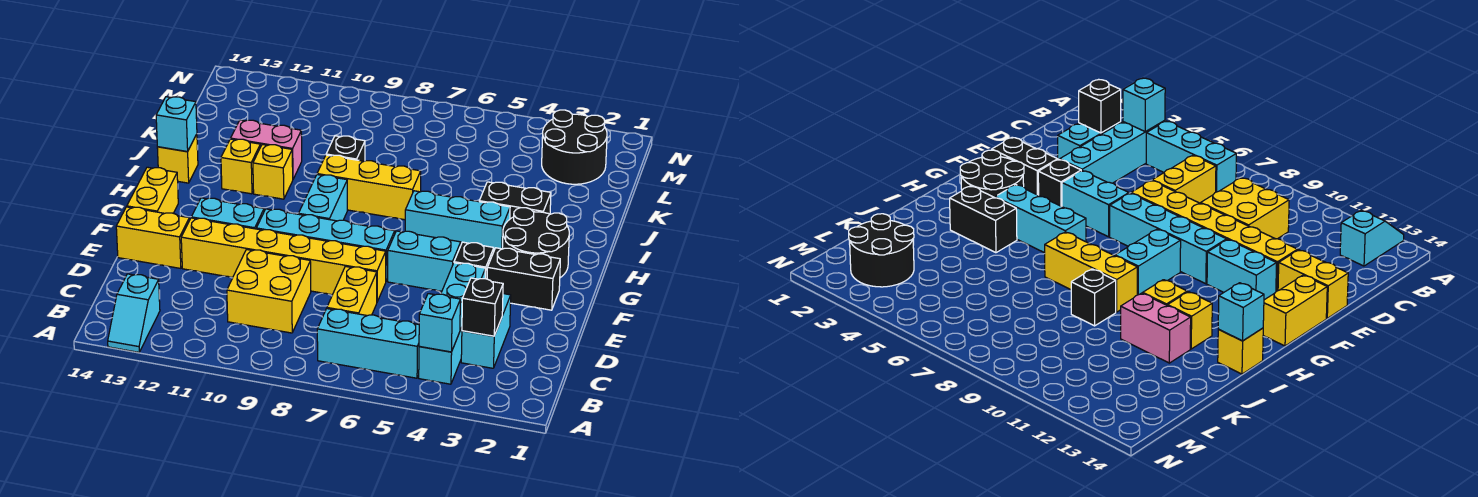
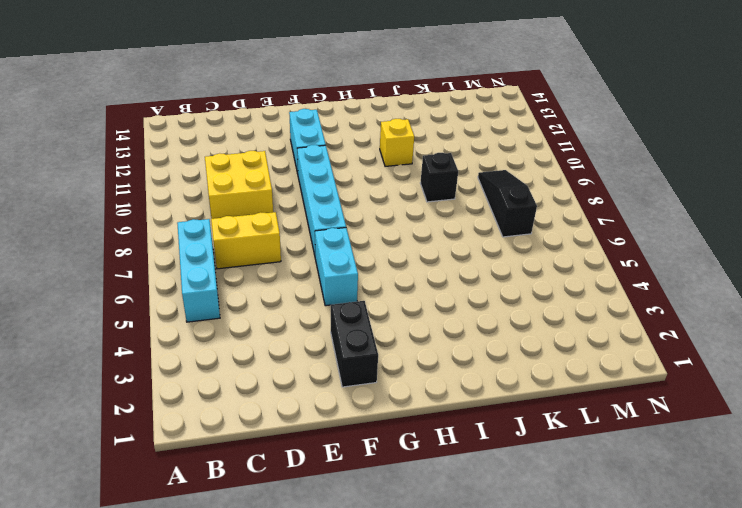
black slope L7:L9 level 1 top 7 -> none
none -> cyan slope A13:B13 level 1 top B
none -> cyan brick B4:E4 level 1
none -> cyan brick C3:D3 level 1

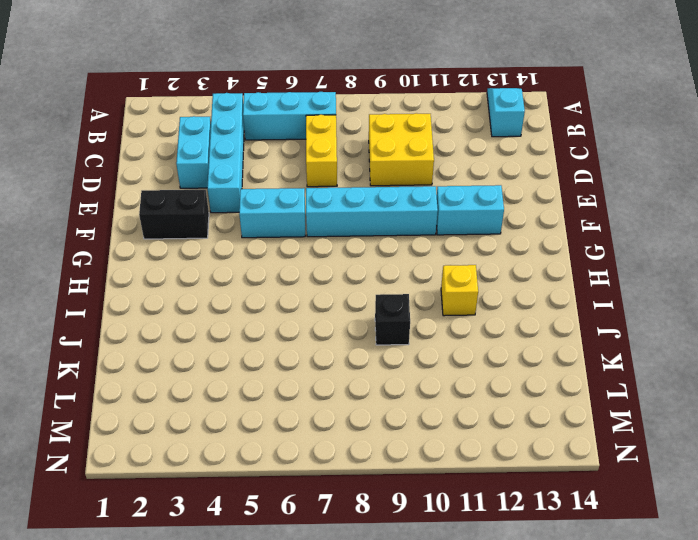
none -> yellow brick E7:E12 level 1
none -> yellow brick E13:E14 level 1
none -> black brick F4 level 1

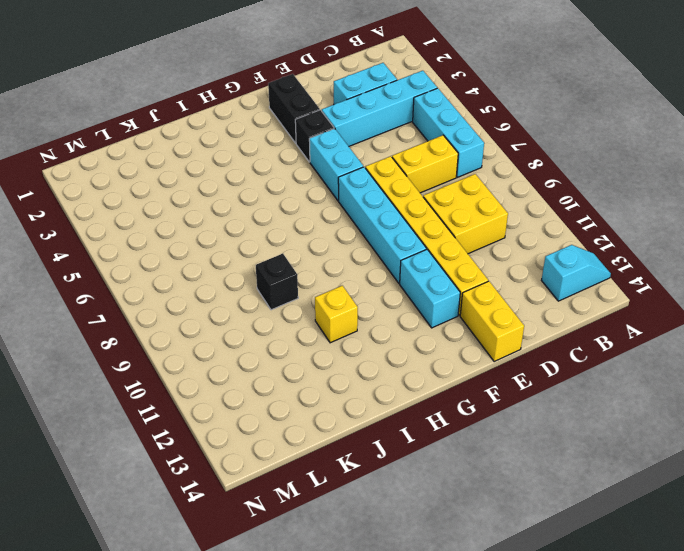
none -> yellow brick F14:G14 level 1
none -> black round brick G2:H3 level 1
none -> cyan brick G9:H9 level 1

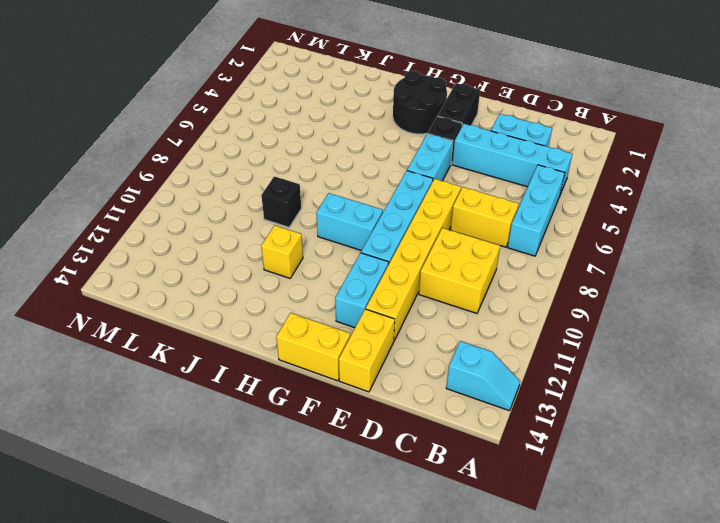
none -> cyan brick H4:H6 level 1
none -> black brick I3:I4 level 1
none -> yellow brick I7:I9 level 1

